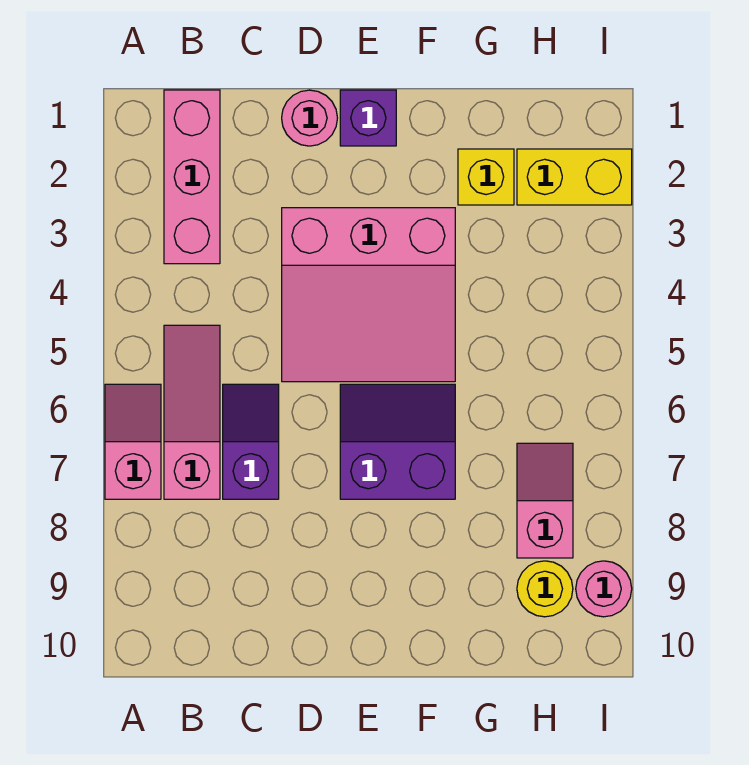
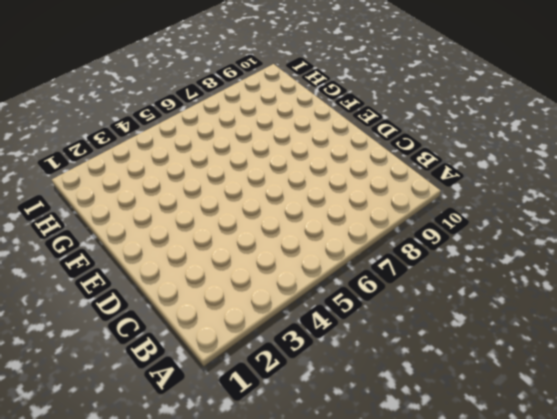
none -> pink slope A6:A7 level 1 top 7
none -> pink brick B1:B3 level 1
none -> pink slope B5:B7 level 1 top 7

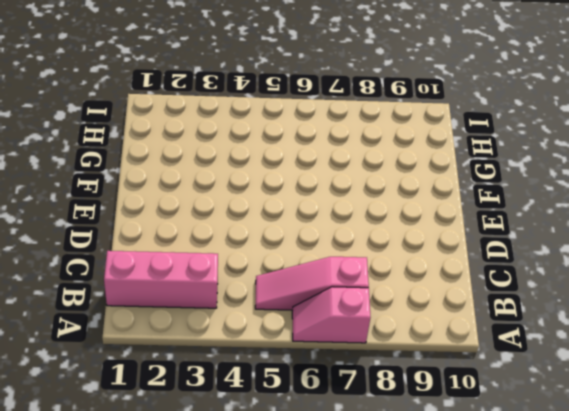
none -> purple slope C6:C7 level 1 top 7
none -> pink round brick D1 level 1
none -> pink slope D3:F5 level 1 top 3

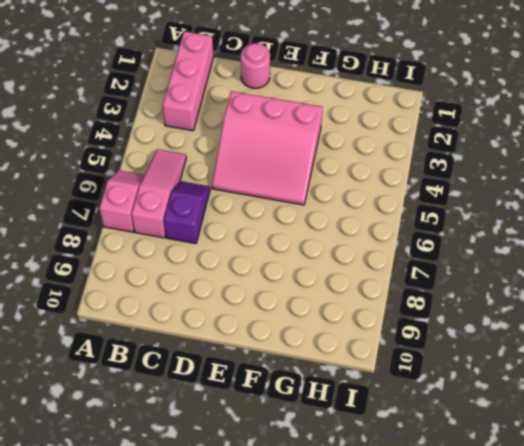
none -> purple brick E1 level 1
none -> purple slope E6:F7 level 1 top 7
none -> yellow brick G2 level 1

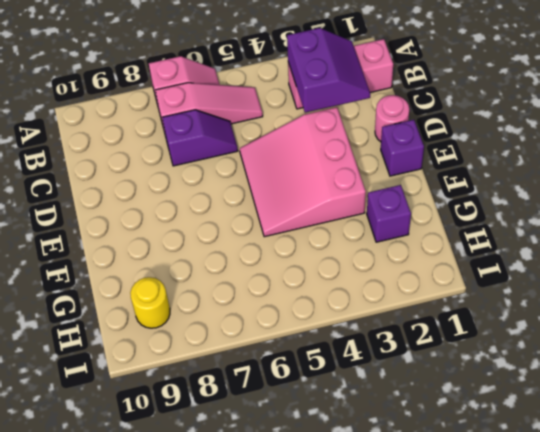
purple slope B2:C3 level 2 top 3 -> purple slope E6:F7 level 1 top 7
purple brick G2 level 1 -> yellow brick G2 level 1
none -> yellow brick H2:I2 level 1
none -> pink slope H7:H8 level 1 top 8
none -> pink round brick I9 level 1

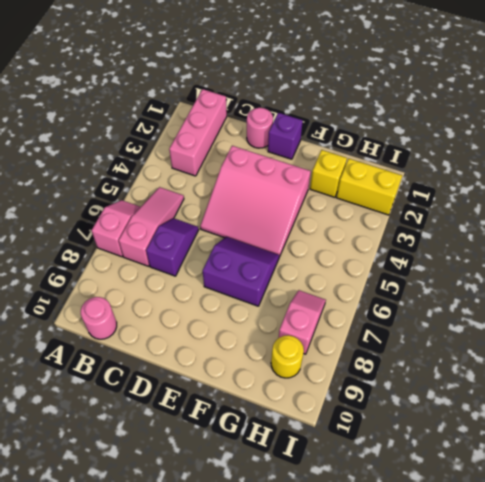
pink round brick B10 level 1 -> pink round brick I9 level 1

